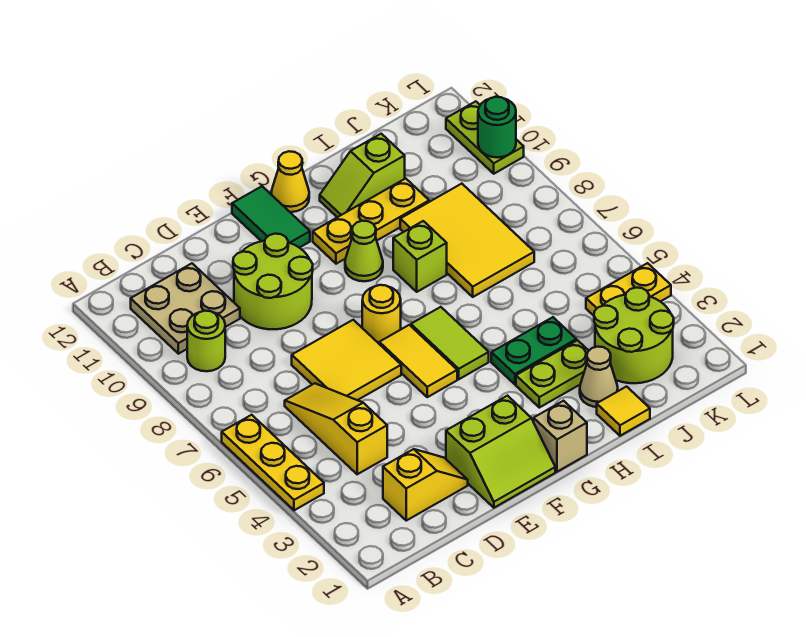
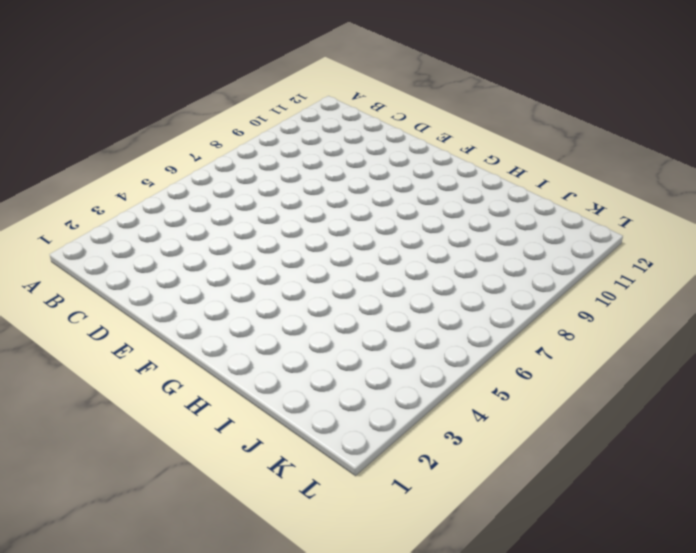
none -> yellow plate A4:A6 level 1
none -> lime round brick B9 level 1
none -> tan plate B10:C11 level 1

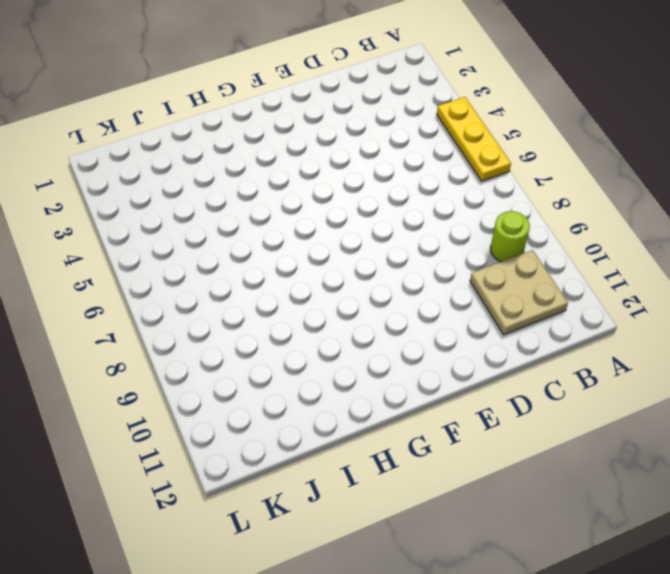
none -> yellow slope C2:D2 level 1 top C
none -> yellow slope C4:C6 level 1 top 4
none -> yellow tile D6:E7 level 1

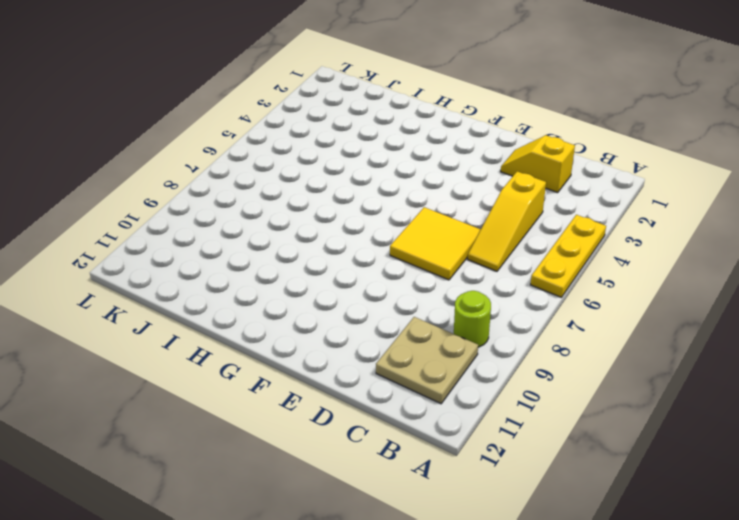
none -> lime round brick D9:E10 level 1
none -> lime slope E1:F2 level 1 top 2
none -> yellow tile F5:F6 level 1

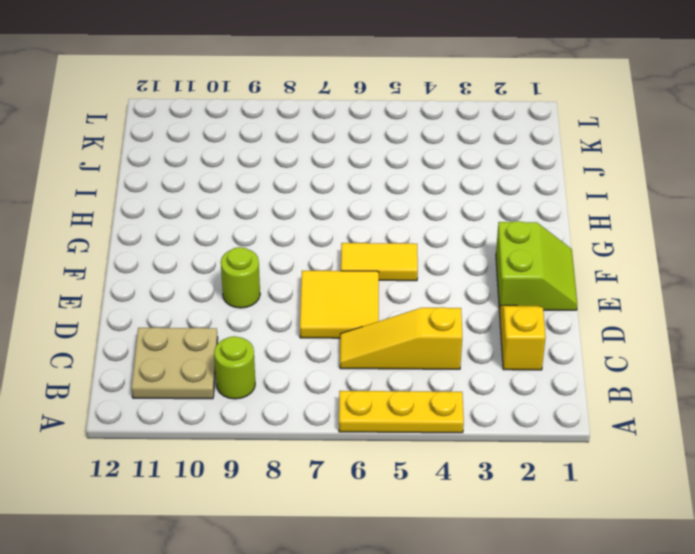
lime round brick E9 level 1 -> lime round brick D9:E10 level 1
none -> yellow round brick F7 level 1
none -> green tile F11:F12 level 1
none -> tan brick G1 level 1

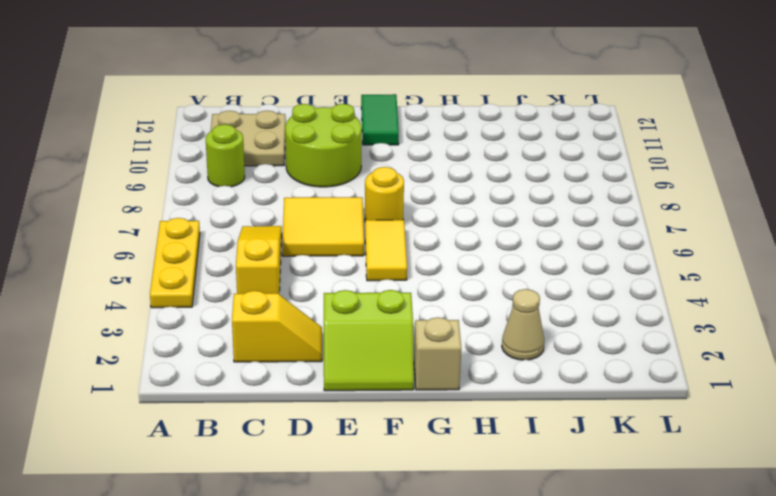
none -> lime tile G5:G6 level 1
none -> lime cone G9 level 1
none -> yellow plate G10:I10 level 1

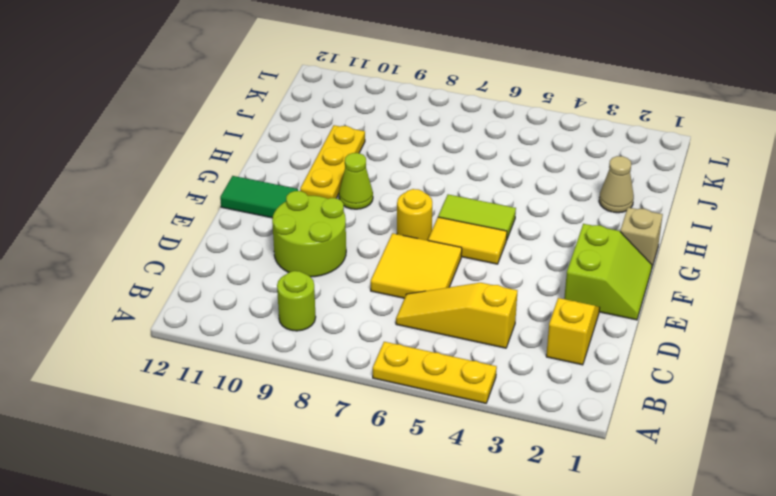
none -> tan plate B10:C11 level 1
none -> yellow cone G12 level 1
none -> lime plate H3:I3 level 1

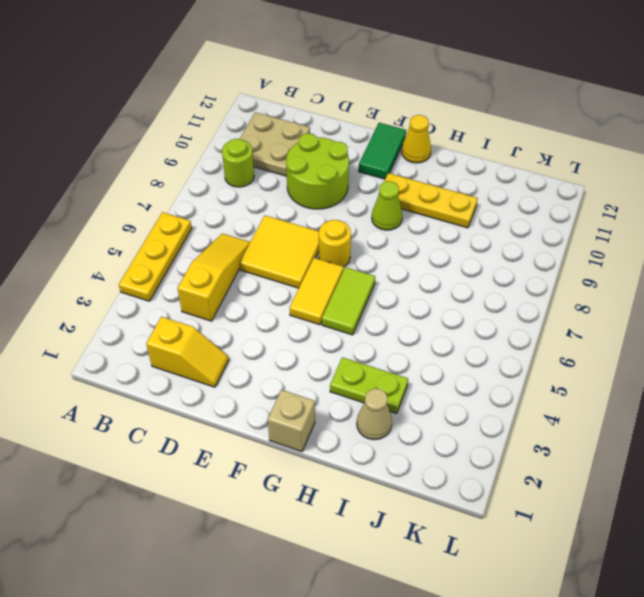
none -> lime slope E1:F2 level 1 top 2
none -> green plate H4:I4 level 1
none -> lime brick H8 level 1

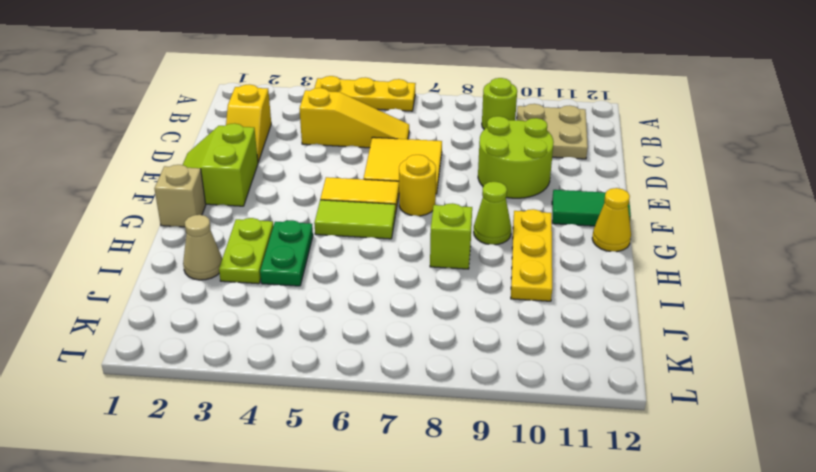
none -> lime slope H11:I11 level 1 top I
none -> yellow tile I1 level 1
none -> yellow tile I7:J9 level 1

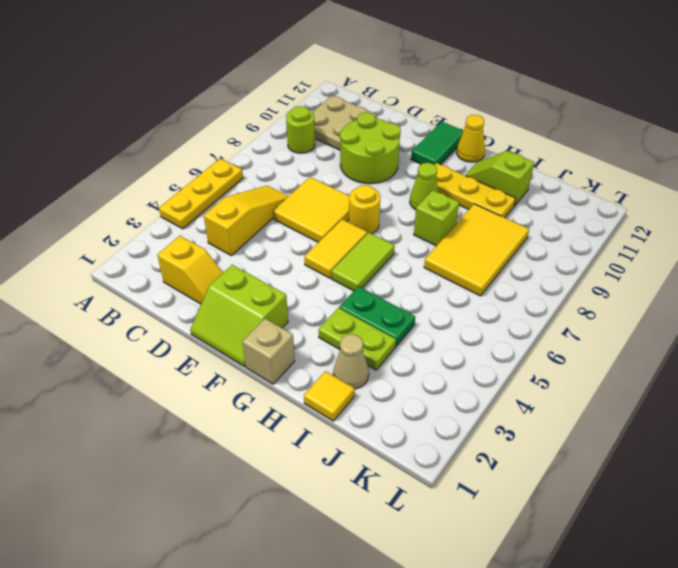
none -> lime round brick J2:K3 level 1
none -> yellow plate K4:L4 level 1
none -> lime plate L10:L11 level 1

